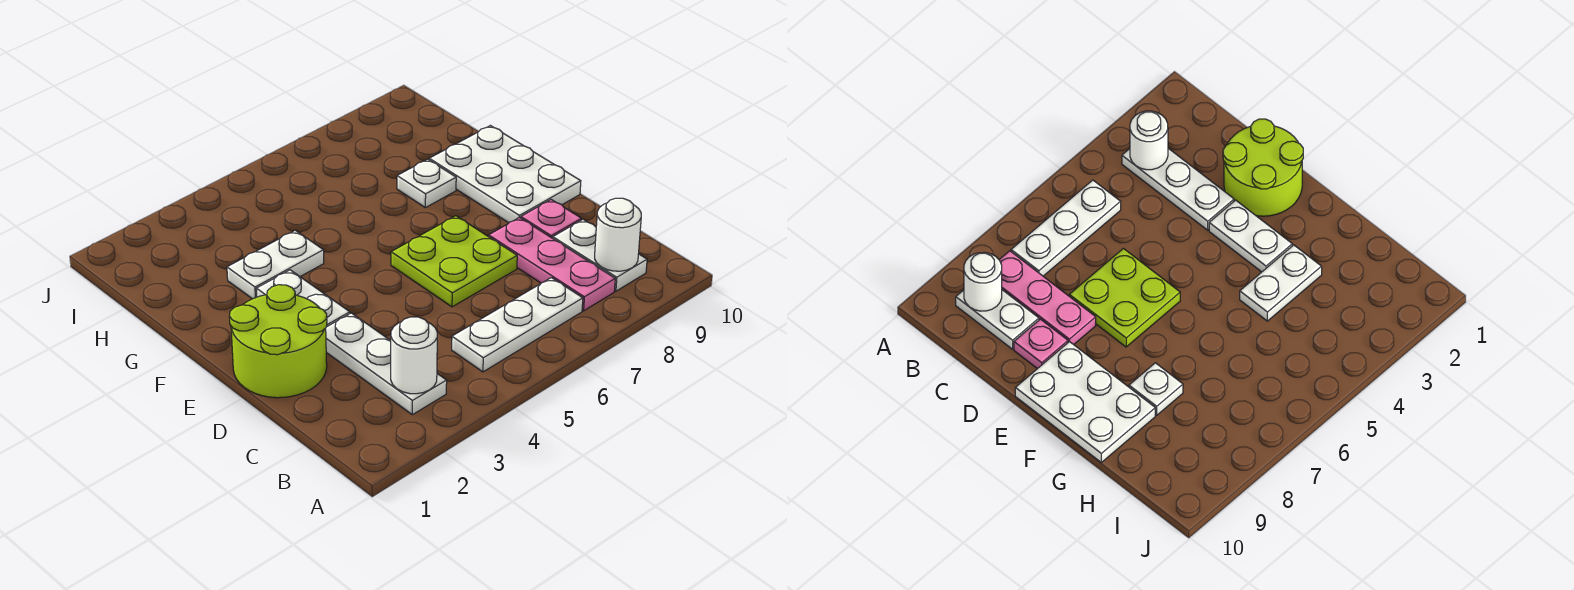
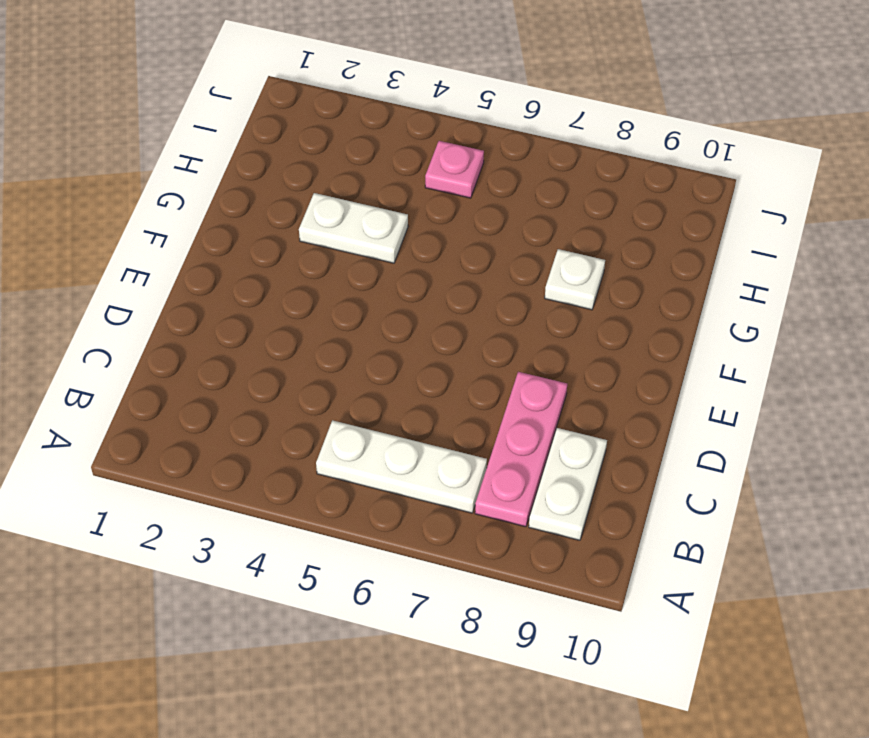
pink plate I5 level 1 -> pink plate D9 level 1
none -> white plate B3:D3 level 1
none -> lime round brick D1:E2 level 1
none -> lime plate D6:E7 level 1

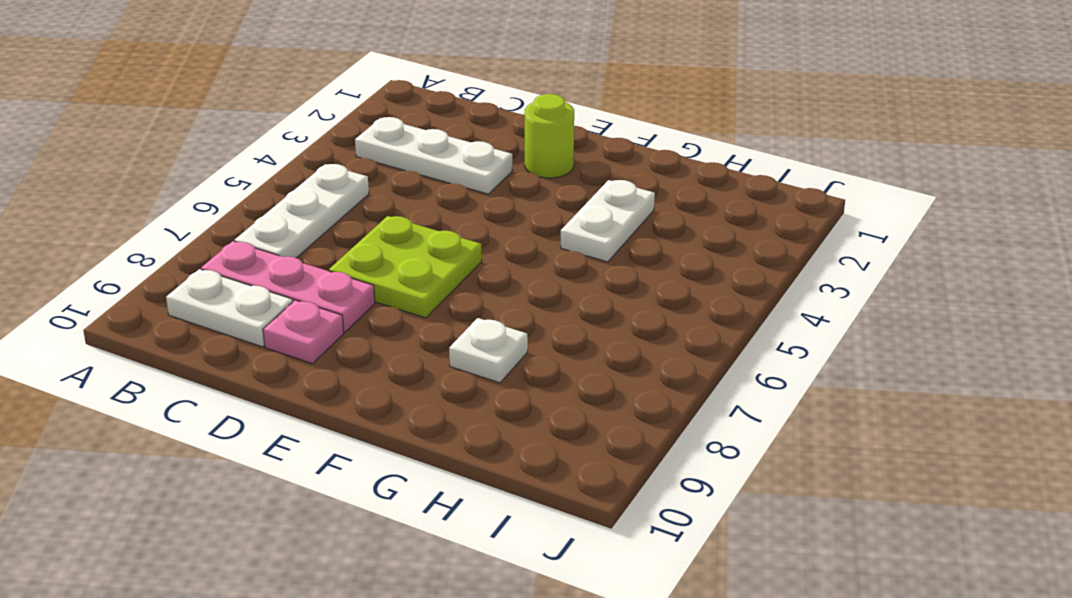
lime round brick E2 level 1 -> lime round brick D1:E2 level 1
none -> white plate E3:F3 level 1
none -> white plate E9:G10 level 1
none -> white round brick B3 level 2

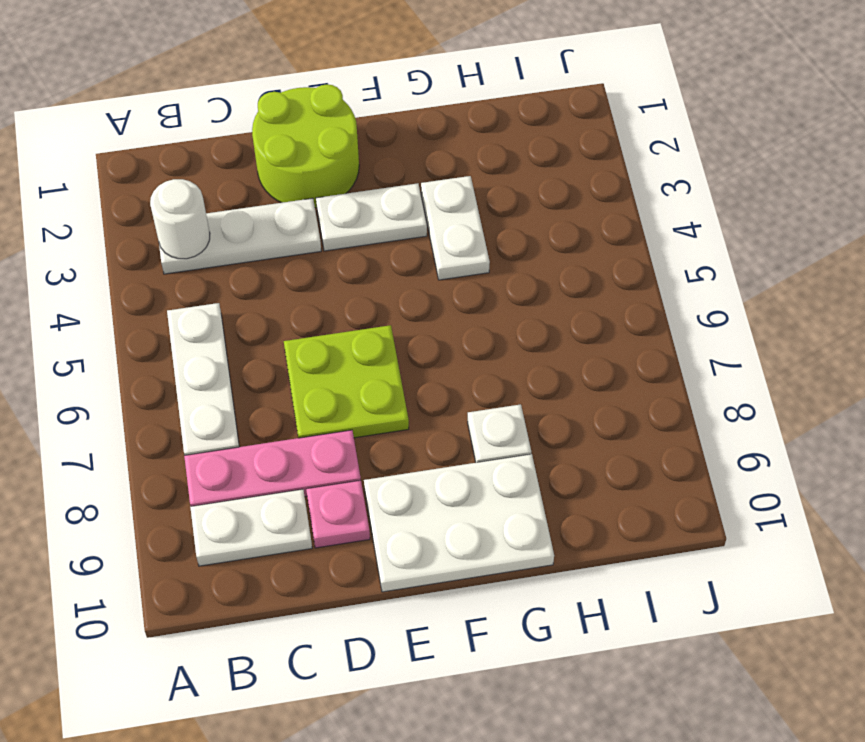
none -> white round brick B9 level 2

